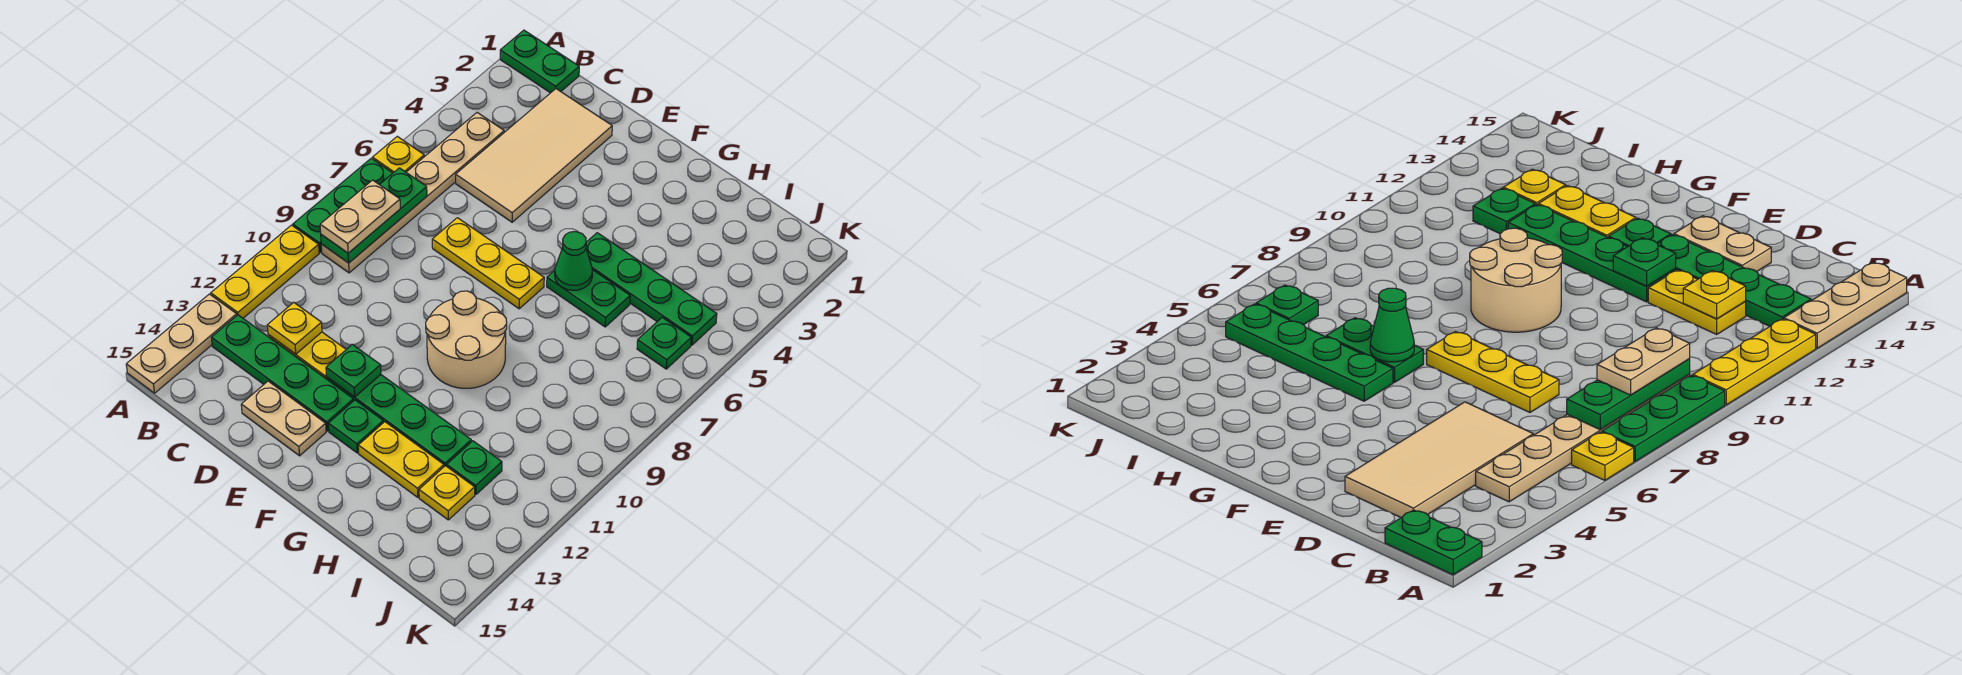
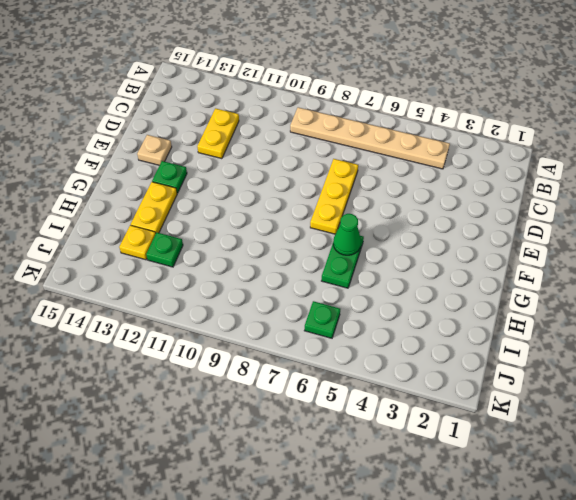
tan plate E14 level 1 -> tan plate D14:E14 level 1
none -> green plate A1:B1 level 1
none -> yellow plate A6 level 1
none -> green plate A7:A9 level 1

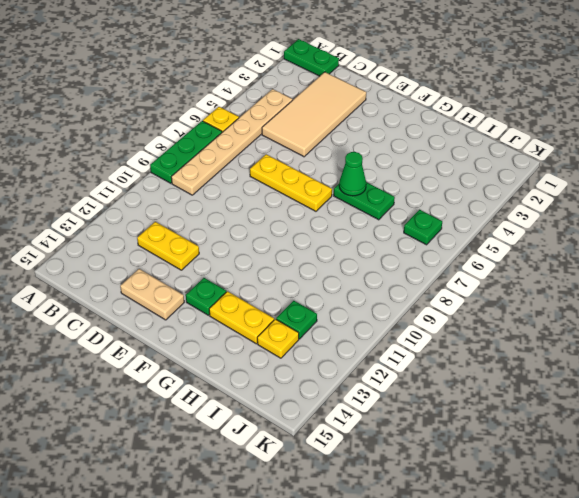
none -> yellow plate A10:A12 level 1
none -> tan plate A13:A15 level 1
none -> green plate B13:E13 level 1

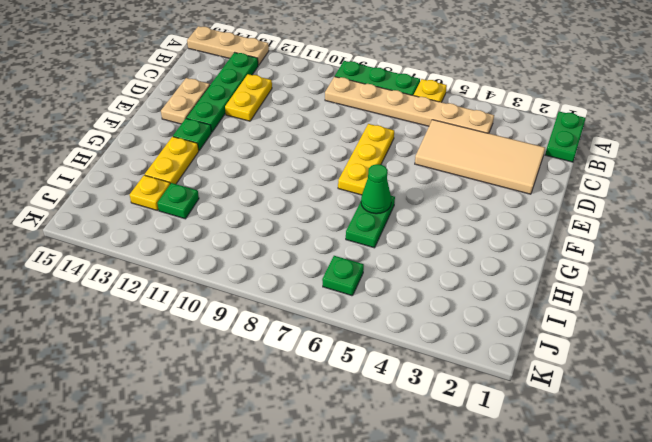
none -> yellow plate A10:A12 level 1
none -> green plate E12:H12 level 1
none -> tan round brick F9:G10 level 1

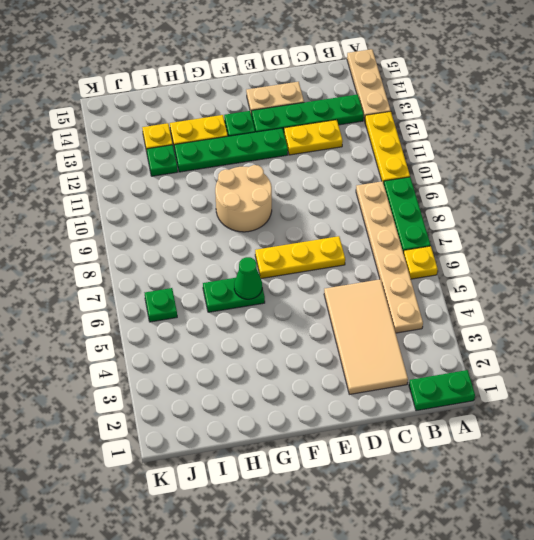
none -> green plate G5:J5 level 1
none -> green plate B7:B9 level 2
none -> yellow plate C12 level 2

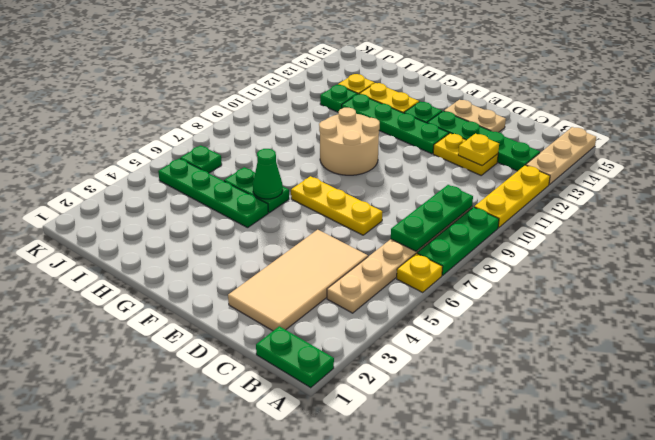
none -> green plate E12 level 2
none -> tan plate B8:B9 level 3

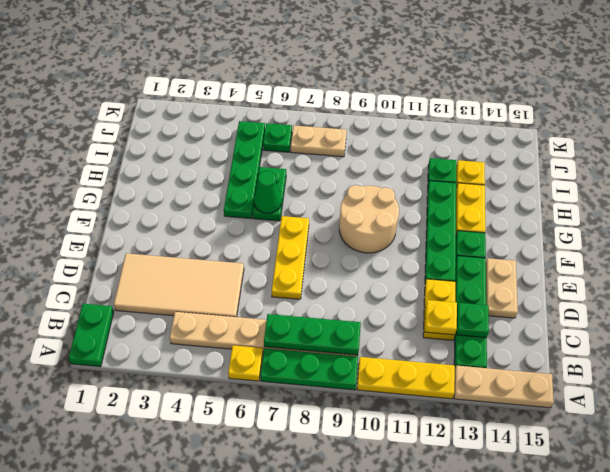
green plate C13 level 2 -> green plate E12 level 2
tan plate J7:J8 level 1 -> tan plate B8:B9 level 3

